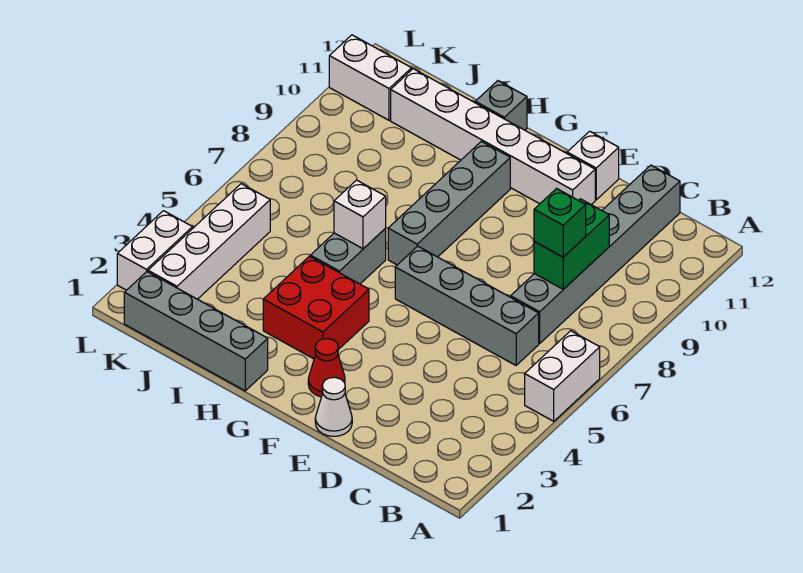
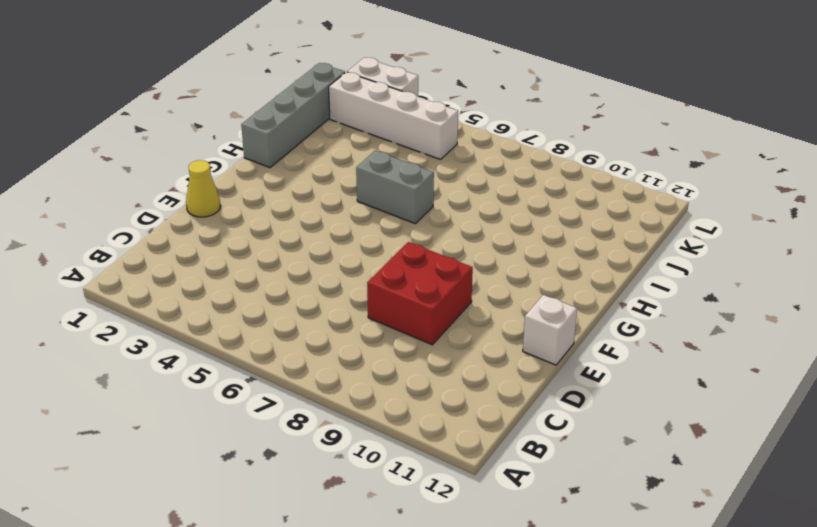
red brick D8:E9 level 1 -> red brick G3:H4 level 1
yellow cone E1 level 1 -> white cone E1 level 1
none -> white brick A5:A6 level 1
none -> grey brick C6:F6 level 1
none -> grey brick C7:C12 level 1

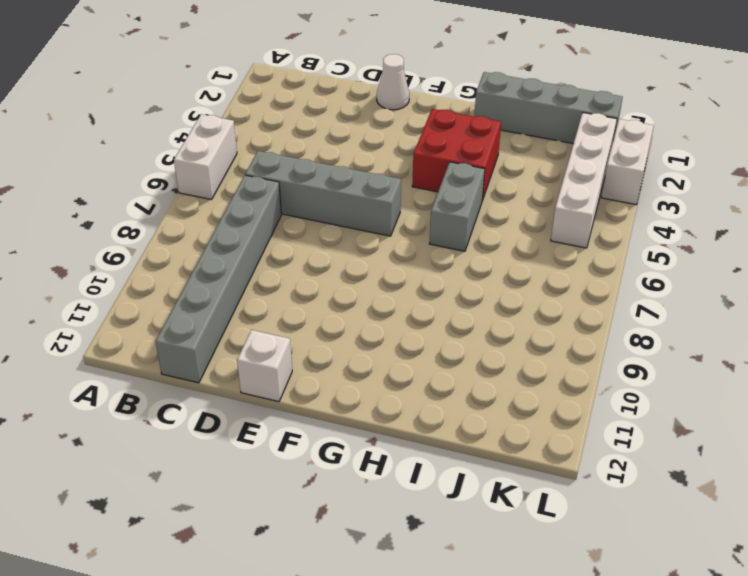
none -> white brick E11:J11 level 1
none -> red cone F2 level 1
none -> grey brick G7:G10 level 1

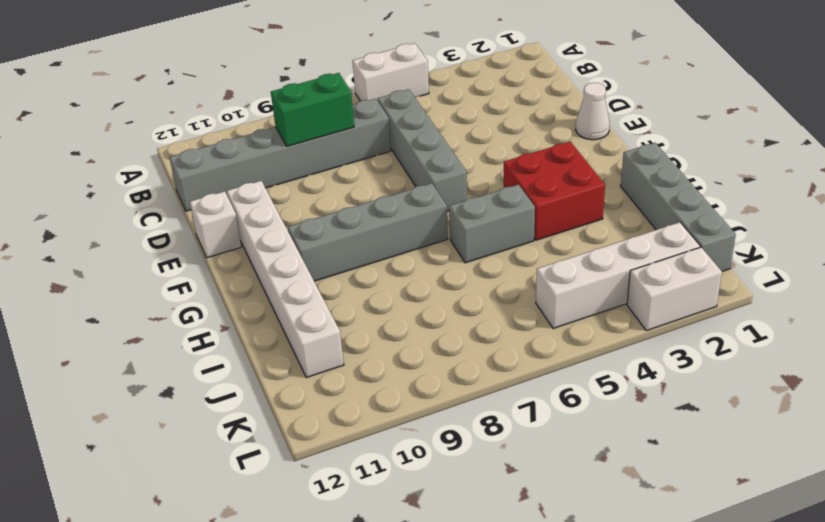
none -> red cone F2 level 1
none -> grey brick H12 level 1
none -> white brick K11:L11 level 1

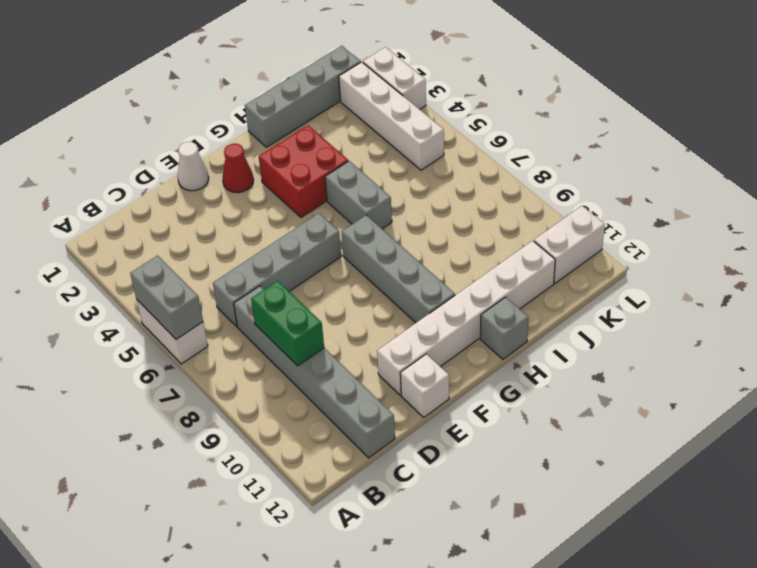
grey brick A5:A6 level 2 -> none
none -> white brick H6 level 2
none -> green brick C8 level 3

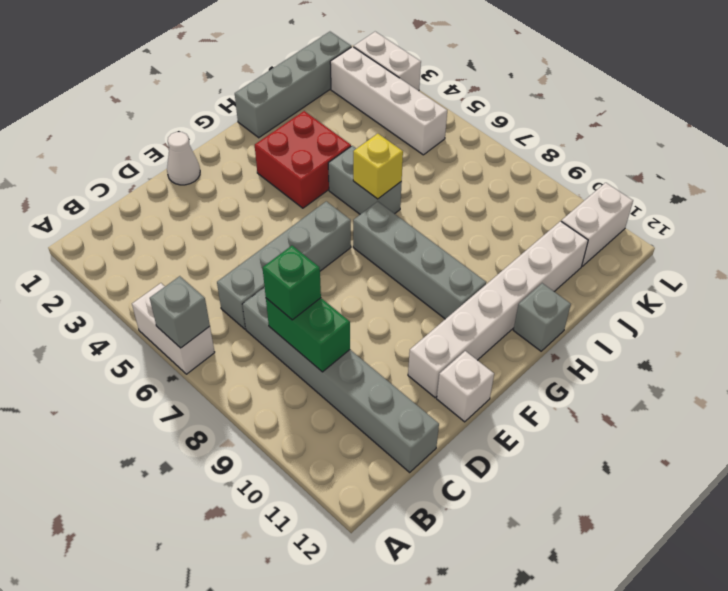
grey brick A6 level 2 -> none
yellow brick H6 level 2 -> white brick H6 level 2
none -> red cone F2 level 1

